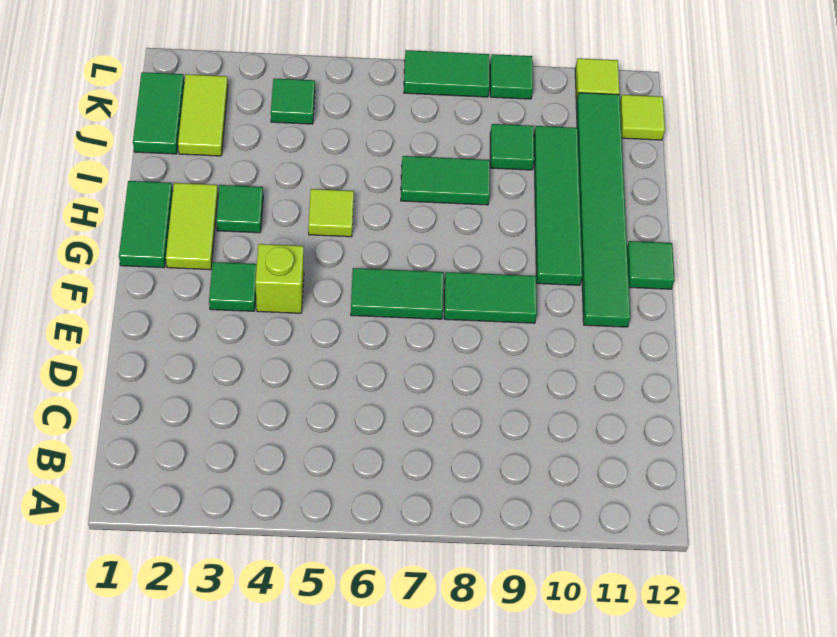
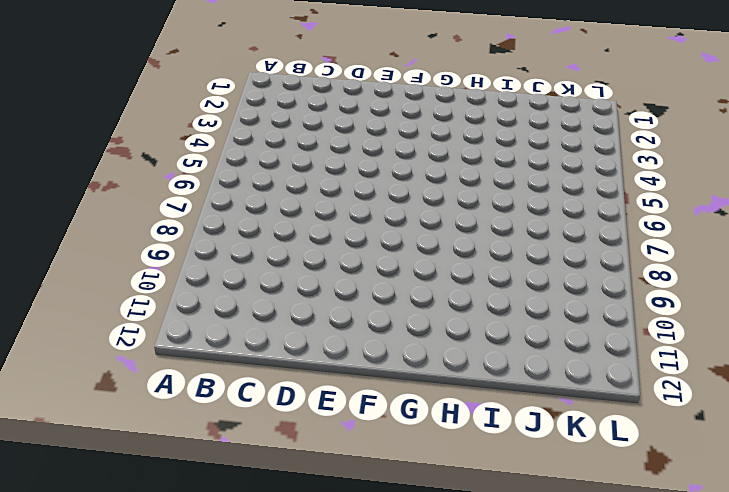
none -> green tile F3 level 1
none -> lime brick F4 level 1
none -> green tile F6:F7 level 1

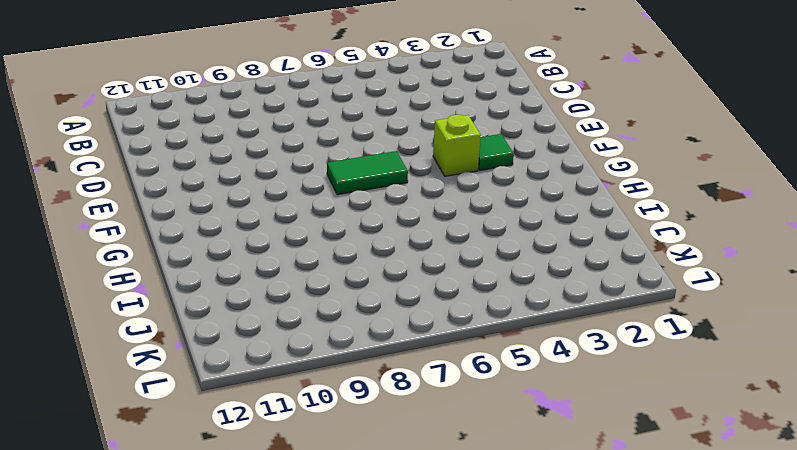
none -> green tile F8:F9 level 1
none -> green tile F11:K11 level 1
none -> green tile G1:H1 level 1

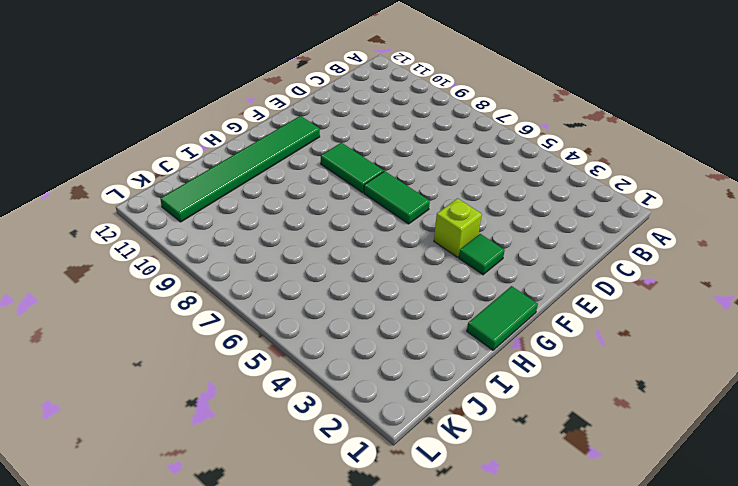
none -> lime tile G2:H2 level 1
none -> green tile G10:J10 level 1
none -> green tile G12 level 1

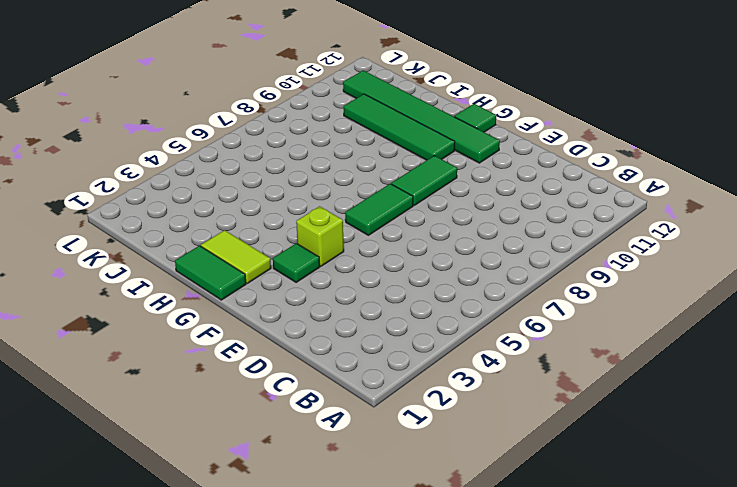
none -> green tile H3 level 1
none -> lime tile H5 level 1
none -> green tile I7:I8 level 1

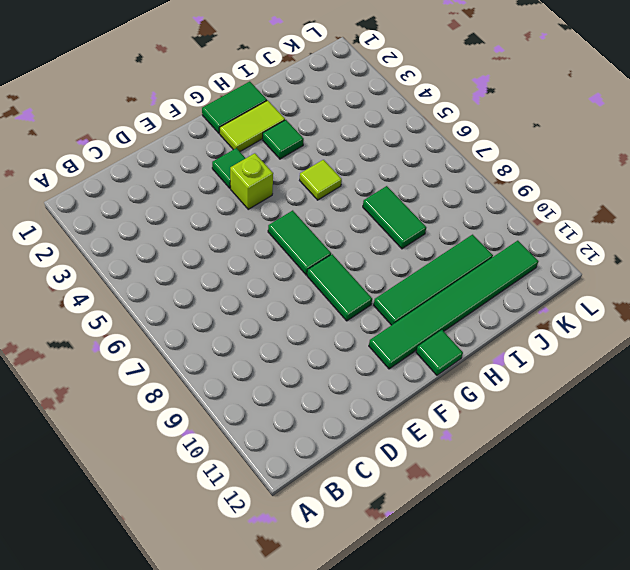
none -> green tile J1:K1 level 1
none -> lime tile J2:K2 level 1
none -> green tile J9 level 1

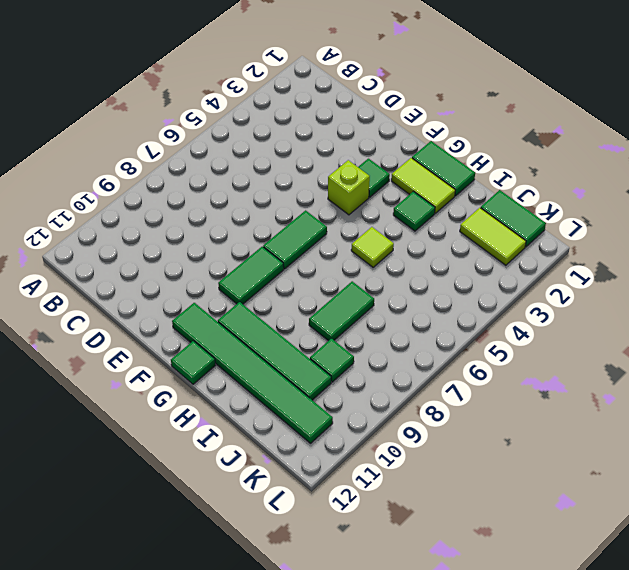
none -> green tile K4 level 1
none -> lime tile K12 level 1
none -> green tile L7:L8 level 1

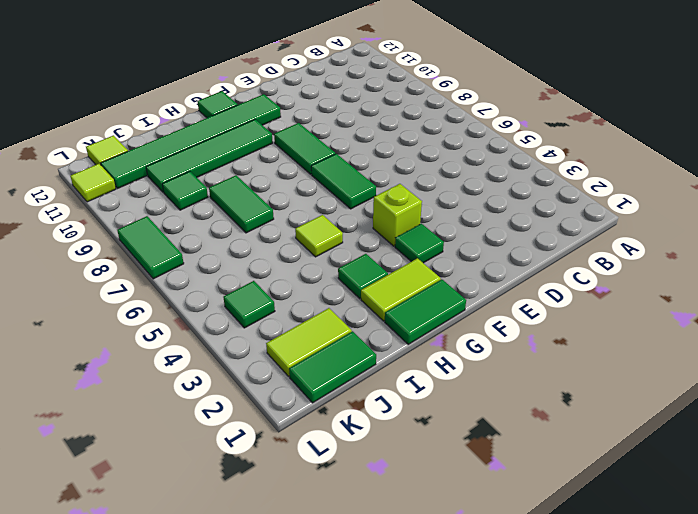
none -> green tile L9 level 1

